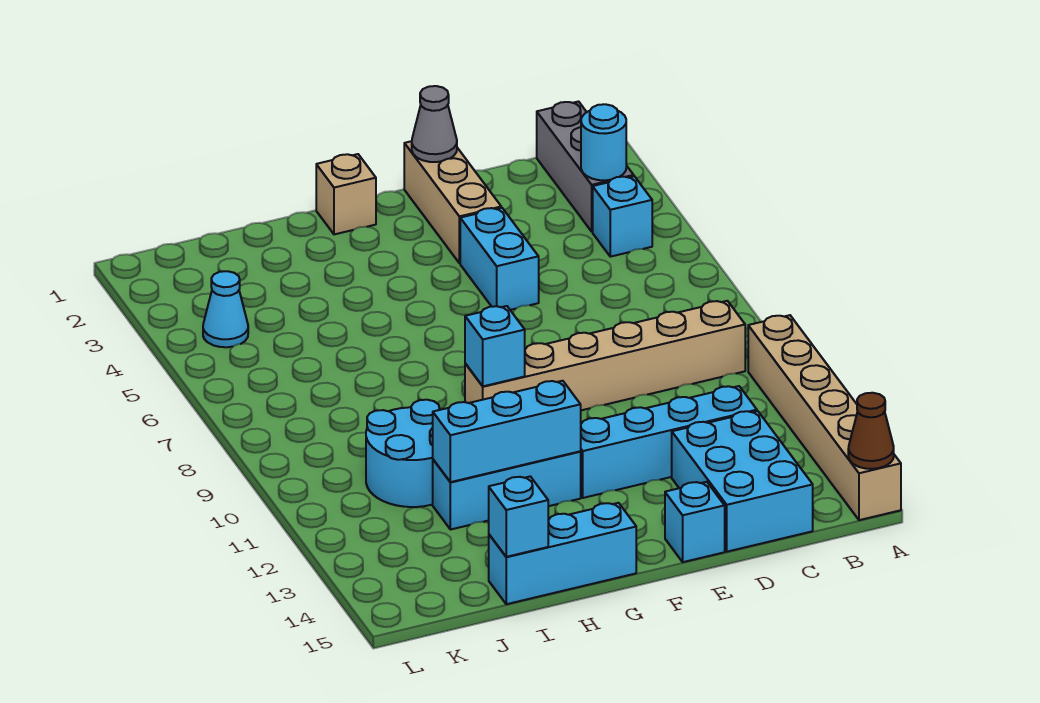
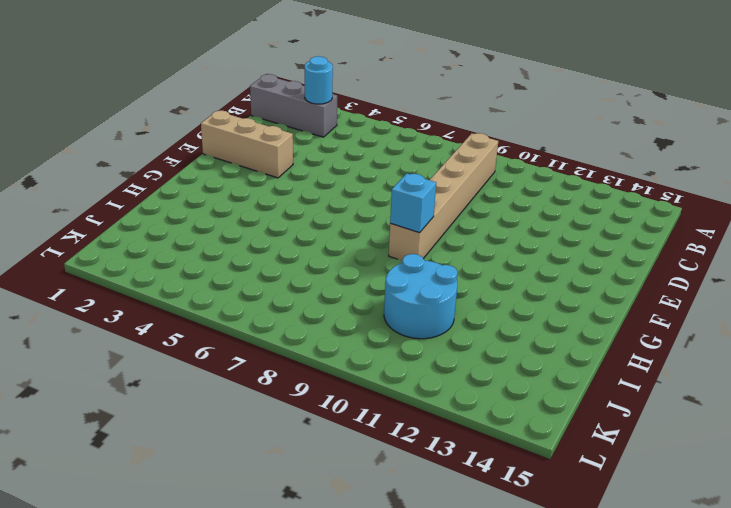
none -> tan brick A10:A15 level 1
none -> cyan brick B4 level 1
none -> cyan brick C12:F12 level 1

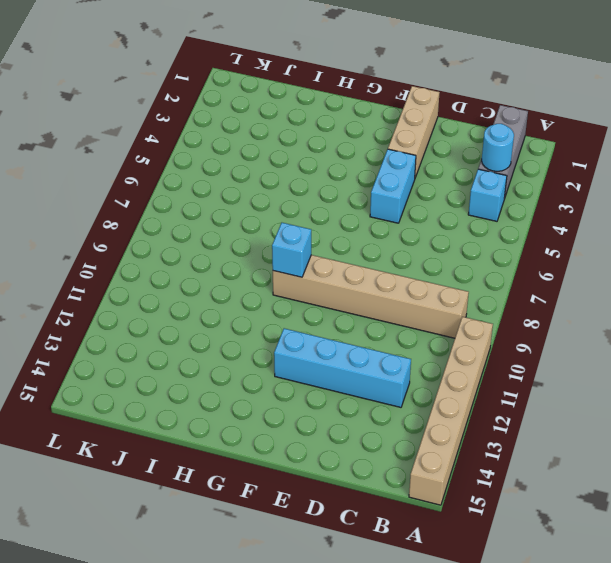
none -> cyan brick C13:D15 level 1
none -> cyan brick E15 level 1
none -> tan brick G1 level 1

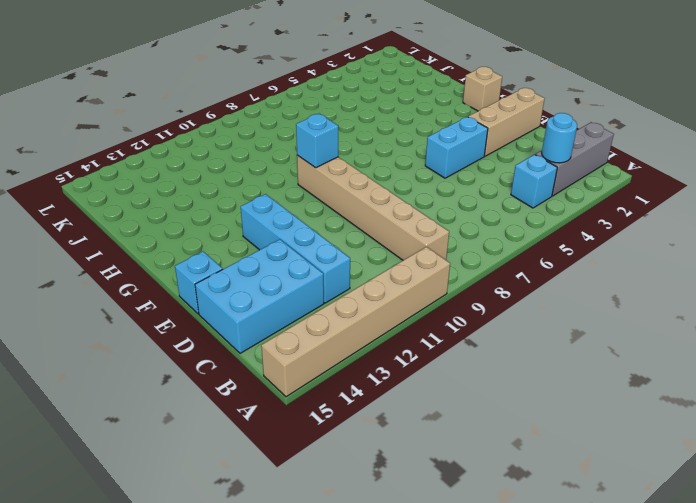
none -> cyan brick G12:I12 level 1
none -> cyan brick G15:I15 level 1
none -> cyan round brick I10:J11 level 1

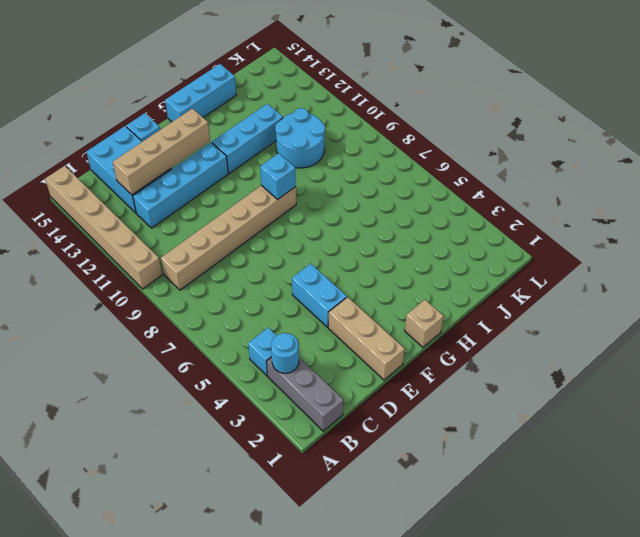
tan brick C13:F13 level 2 -> none
none -> cyan cone K4 level 1
none -> brown cone A15 level 2
none -> grey cone E1 level 2

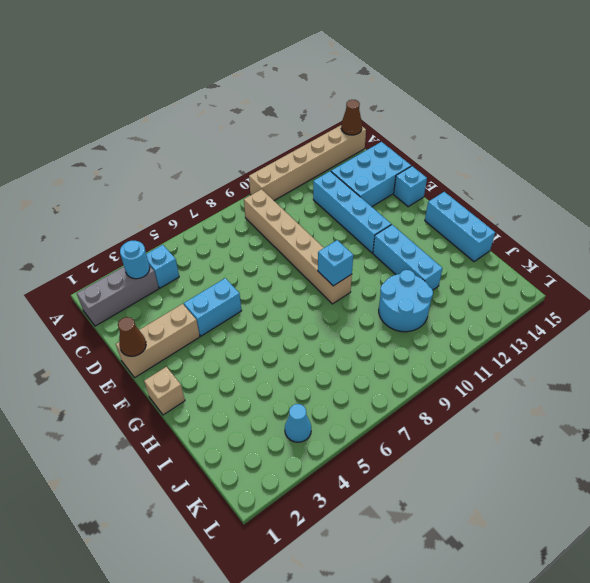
brown cone E1 level 2 -> grey cone E1 level 2
none -> cyan brick G12:I12 level 2
none -> cyan brick I15 level 2

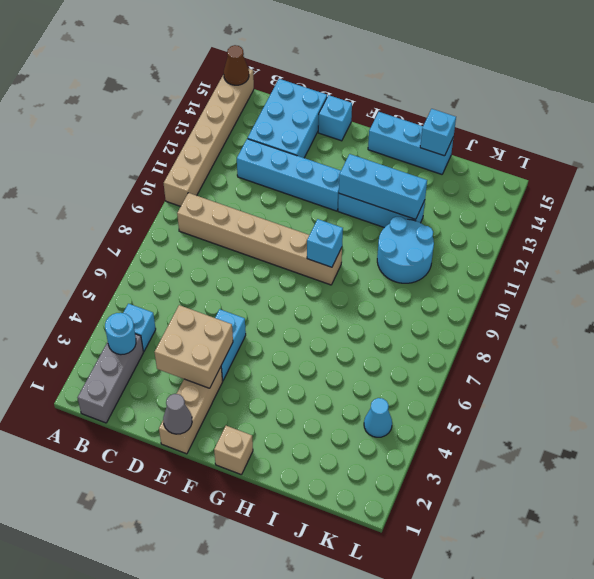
tan brick D3:E4 level 2 -> none

